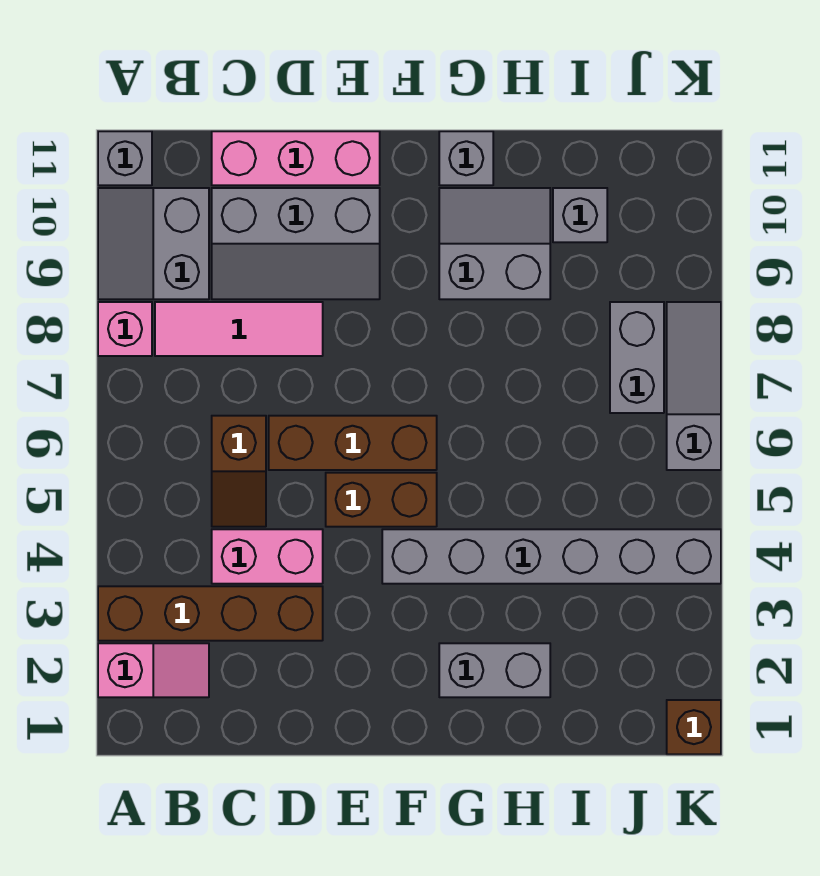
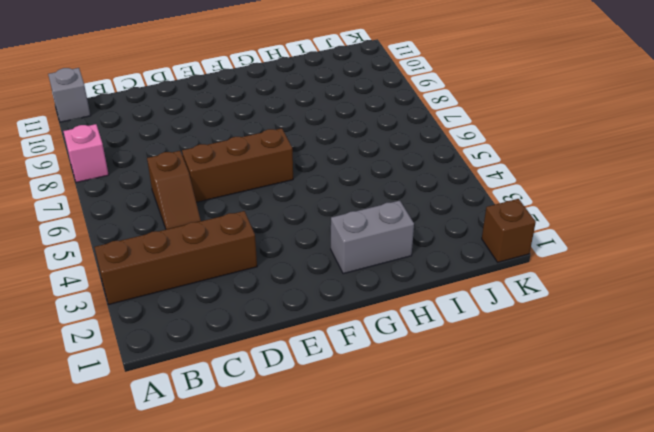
none -> pink slope A2:B2 level 1 top A
none -> grey slope A9:B10 level 1 top B
none -> pink tile B8:D8 level 1

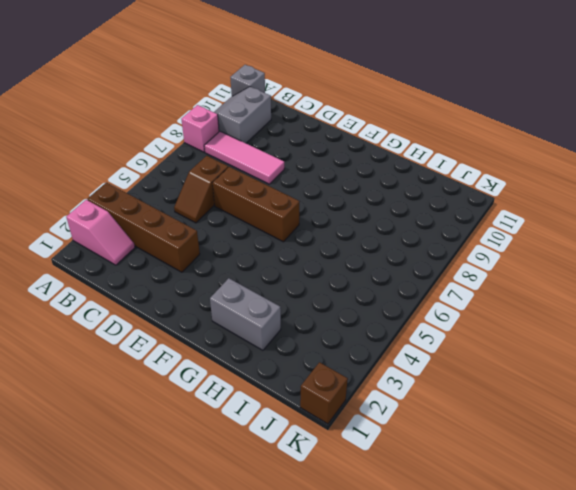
none -> pink brick C4:D4 level 1
none -> grey slope C9:E10 level 1 top 10
none -> pink brick C11:E11 level 1

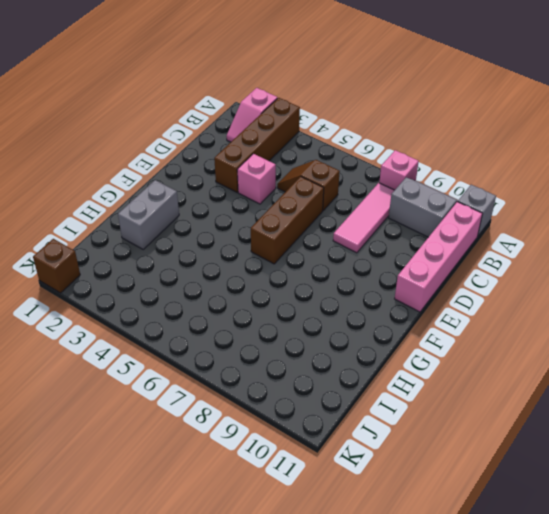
pink brick B11:E11 level 1 -> pink brick C11:E11 level 1
pink brick D4 level 1 -> pink brick C4:D4 level 1
none -> grey slope C9:E10 level 1 top 10
none -> brown brick E5:F5 level 1
none -> grey brick F4:K4 level 1

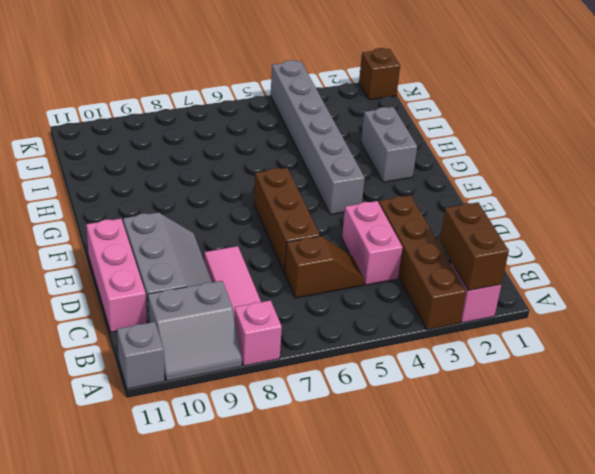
brown brick A2:B2 level 2 -> brown brick E5:F5 level 1
none -> grey slope G9:H10 level 1 top 9
none -> grey brick G11 level 1
none -> grey brick I10 level 1

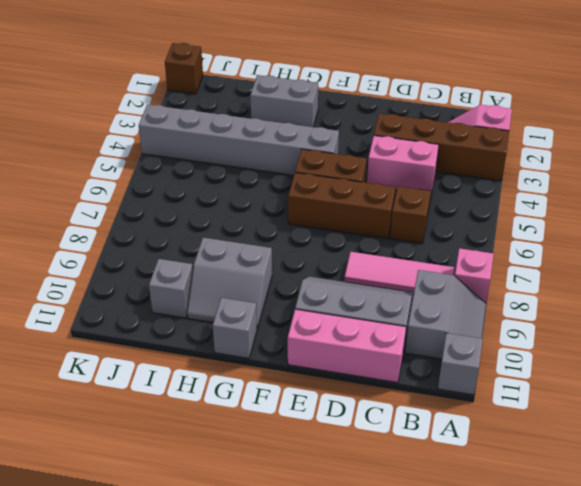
none -> grey brick J7:J8 level 1
none -> grey slope K6:K8 level 1 top 6

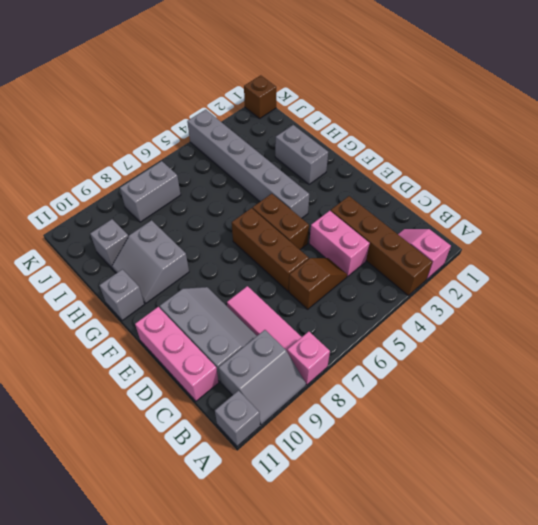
none -> grey slope K6:K8 level 1 top 6

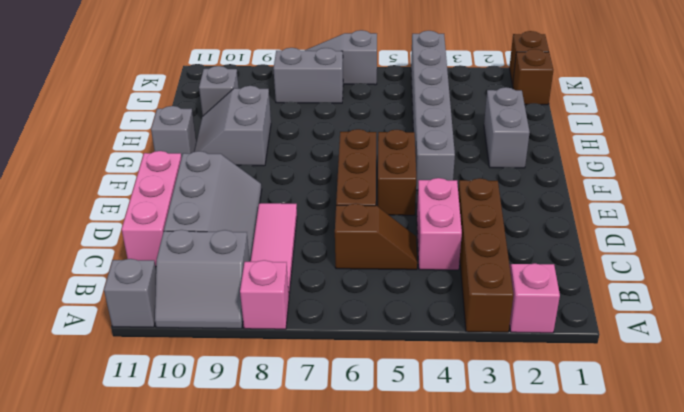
brown brick J1 level 1 -> none

